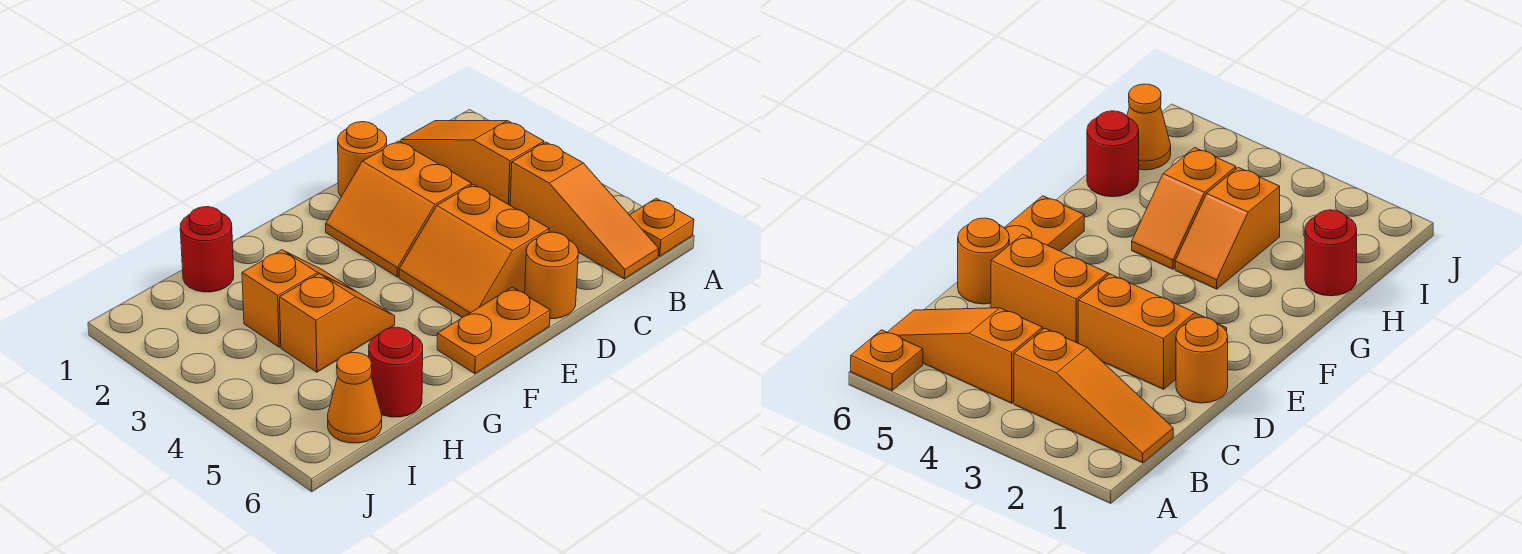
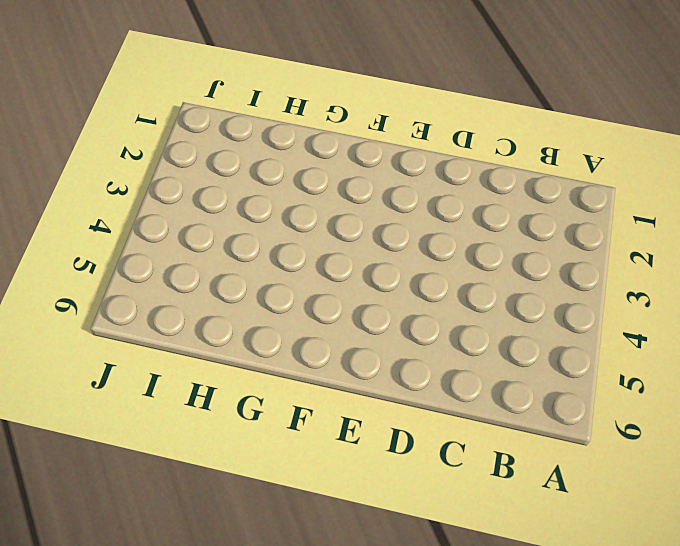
none -> orange plate A6 level 1
none -> orange slope B1:B3 level 1 top 3
none -> orange slope B4:B6 level 1 top 4

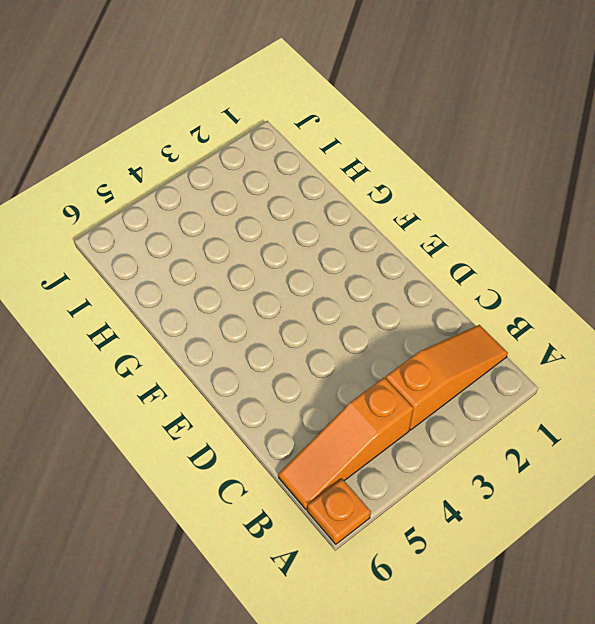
none -> orange round brick D1 level 1
none -> orange slope D2:E3 level 1 top D
none -> orange slope D4:E5 level 1 top D

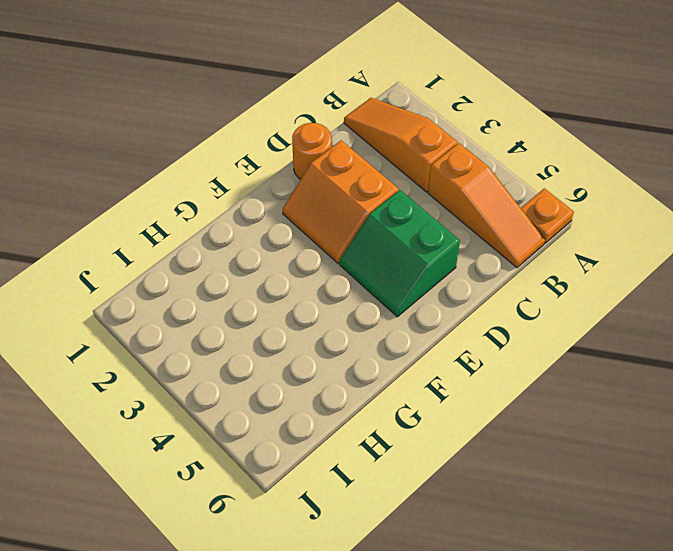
green slope D4:E5 level 1 top D -> orange slope D4:E5 level 1 top D
none -> orange round brick D6 level 1
none -> orange plate E6:F6 level 1
none -> orange slope G3:H3 level 1 top H

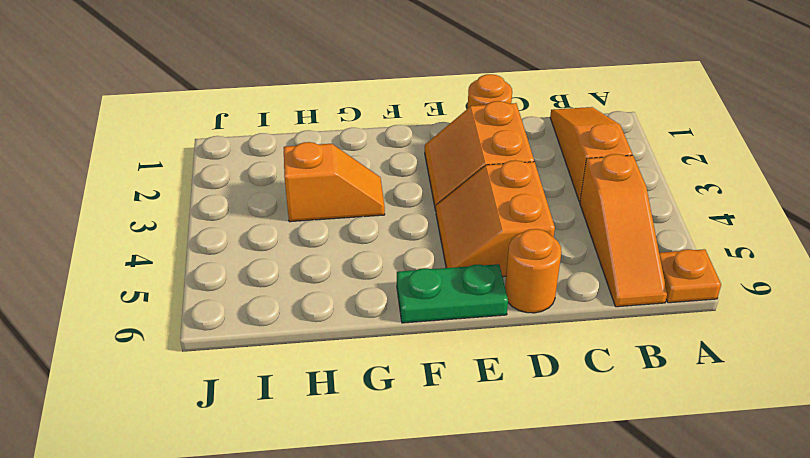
green plate E6:F6 level 1 -> orange plate E6:F6 level 1
none -> orange slope G4:H4 level 1 top H
none -> red round brick H1 level 1
none -> red round brick H6 level 1

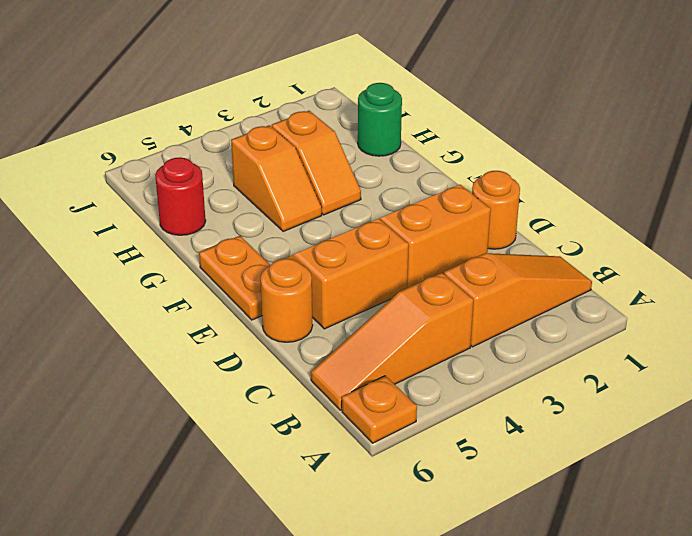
green round brick H1 level 1 -> red round brick H1 level 1
none -> orange cone I6 level 1

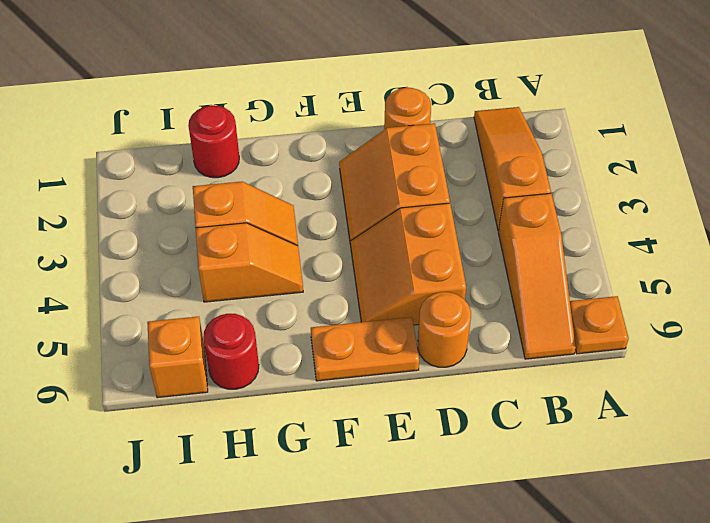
orange brick I6 level 1 -> orange cone I6 level 1

